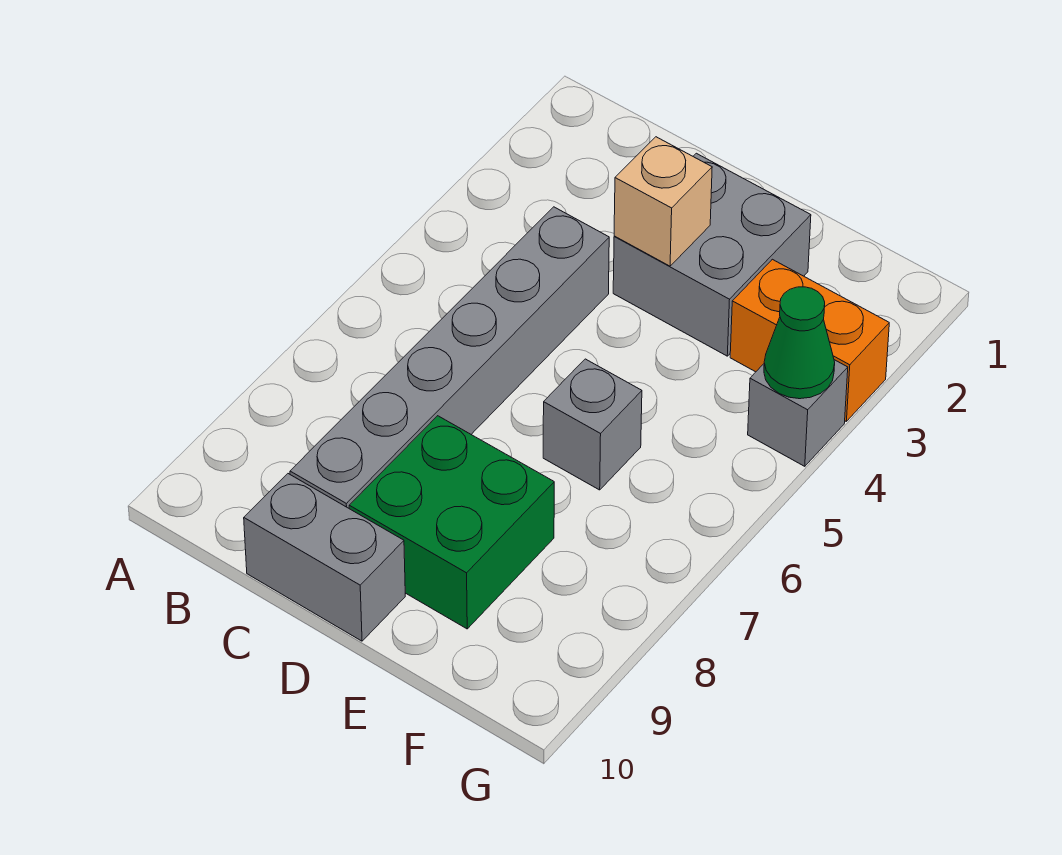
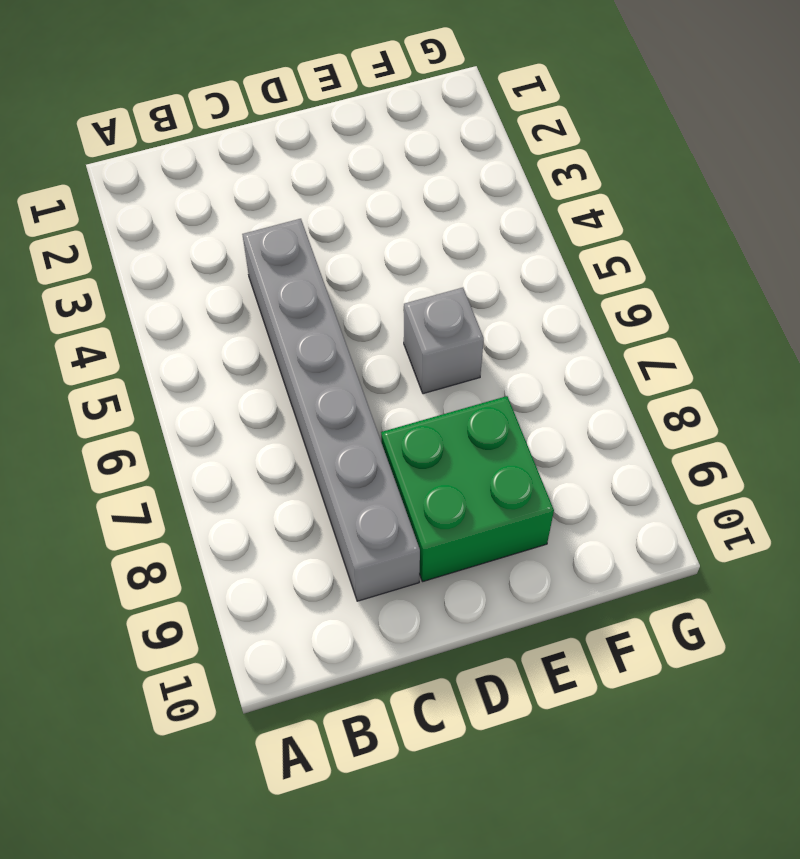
none -> grey brick C10:D10 level 1
none -> grey brick D2:E3 level 1

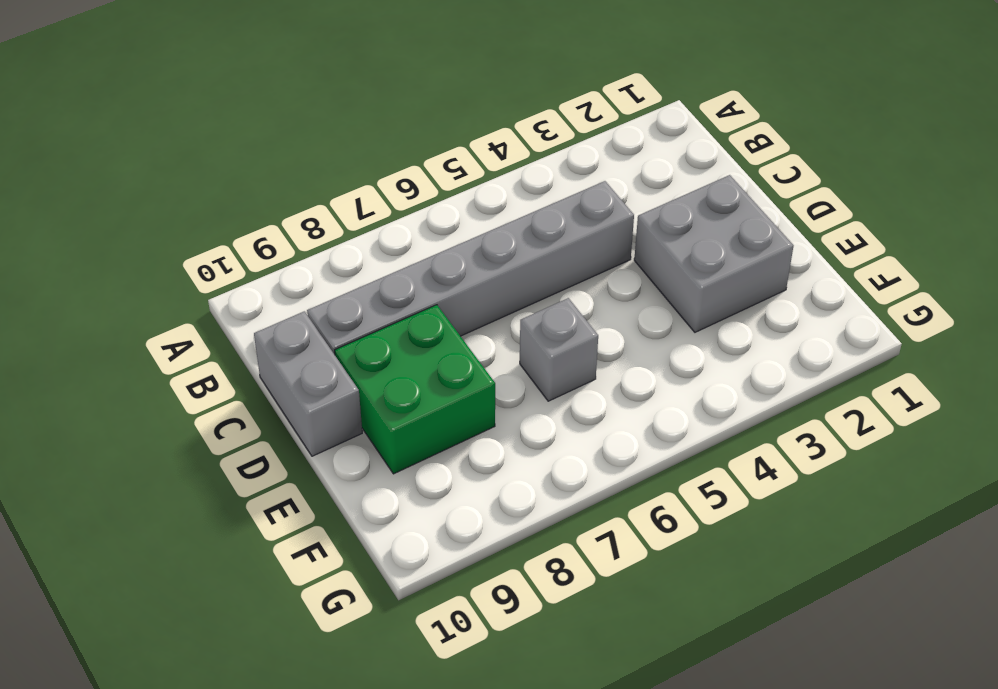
none -> orange brick F3:G3 level 1
none -> grey brick G4 level 1

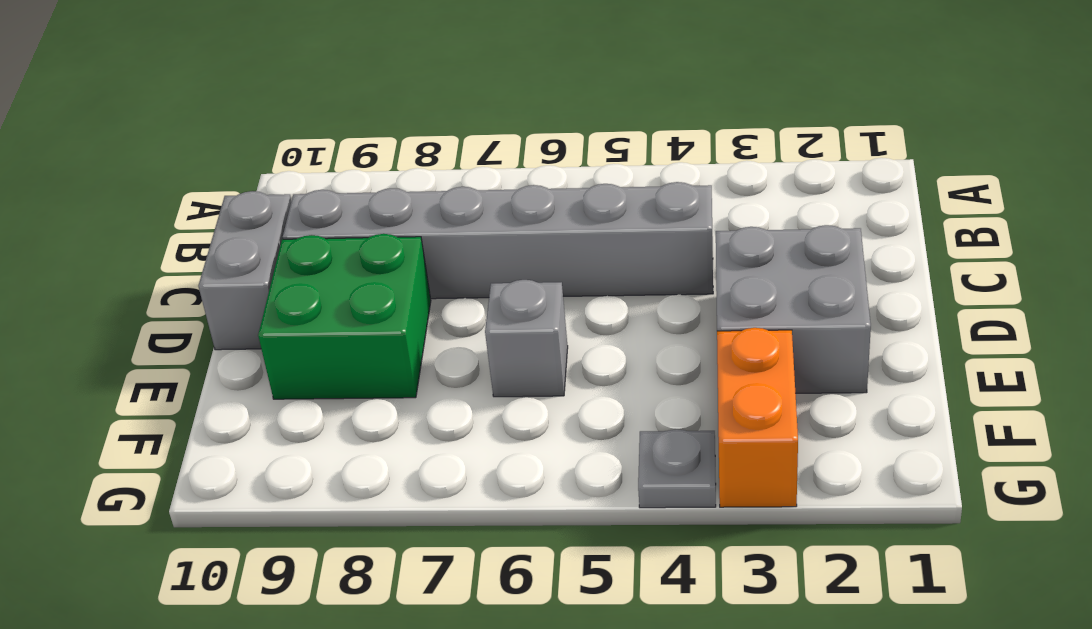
grey plate G4 level 1 -> grey brick G4 level 1
none -> tan brick D3 level 2
none -> green cone G4 level 2

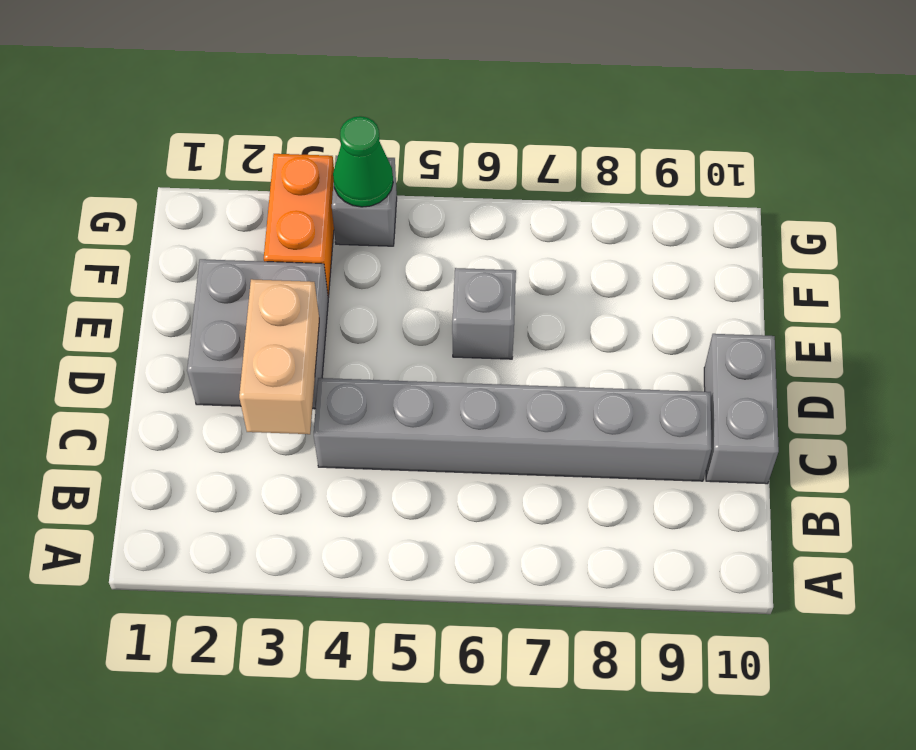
tan brick C3:D3 level 2 -> tan brick D3 level 2
none -> green brick D8:E9 level 1

